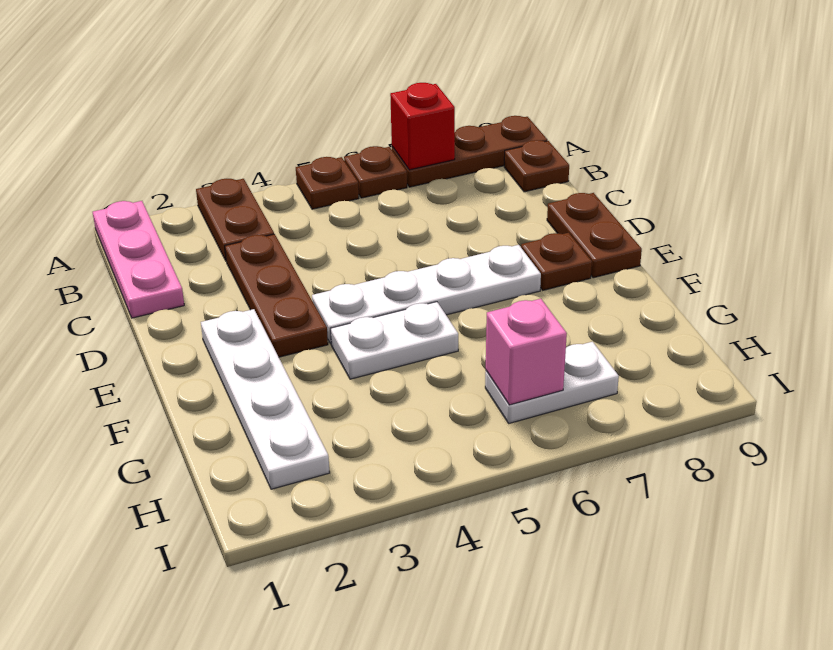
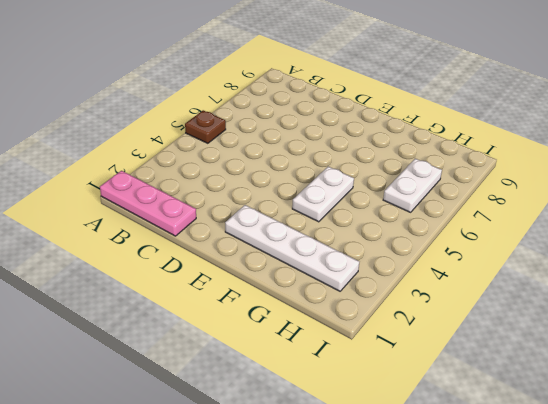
none -> brown plate A3:B3 level 1
none -> brown plate A6 level 1
none -> brown plate A7:A9 level 1

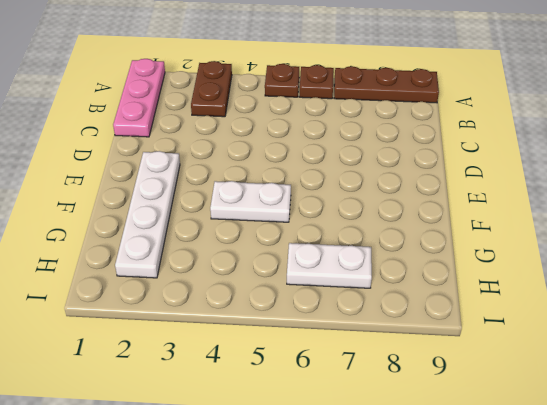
none -> brown plate B9 level 1
none -> brown plate C3:E3 level 1
none -> brown plate D9:E9 level 1

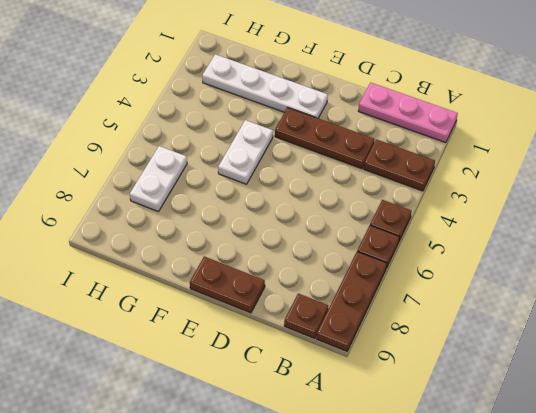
none -> white plate E4:E7 level 1
none -> brown plate E8 level 1
none -> red brick A7 level 2

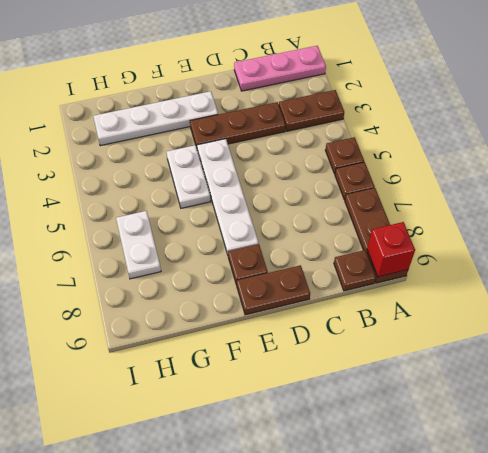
red brick A9 level 2 -> red brick A7 level 2
none -> pink brick H6 level 2

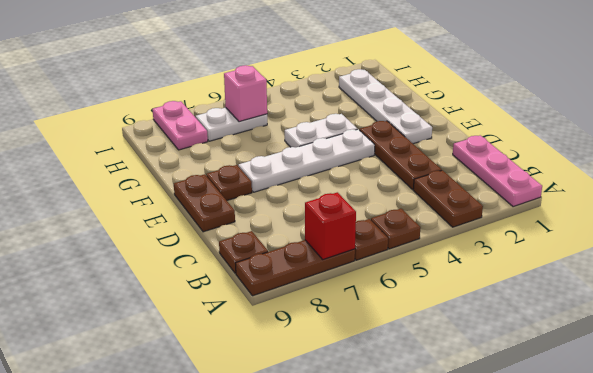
pink plate H8:I8 level 1 -> none

